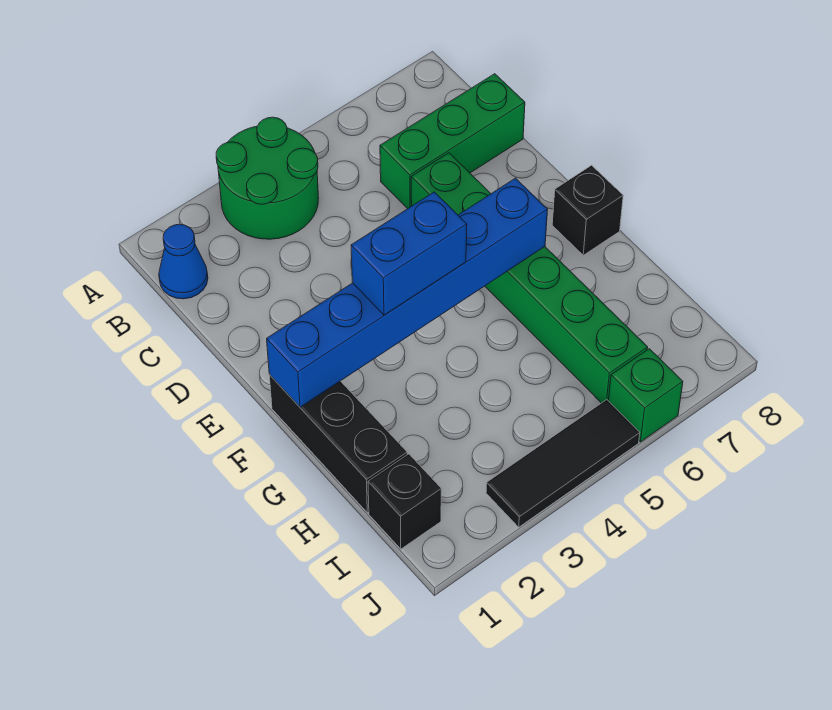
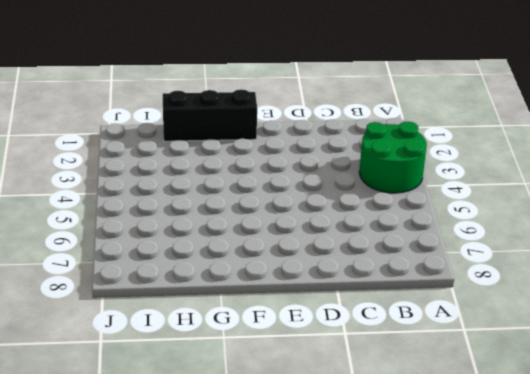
none -> blue cone B1 level 1
none -> green brick C6:C8 level 1

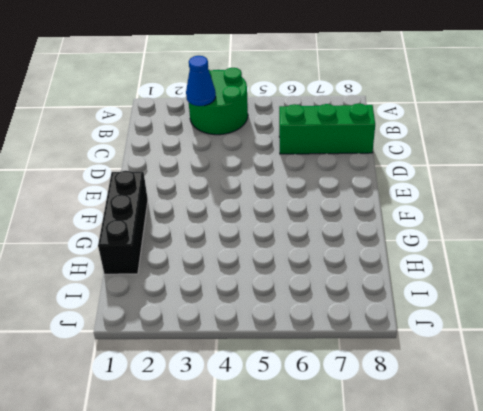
blue cone B3 level 2 -> blue cone B1 level 1
none -> green brick D6:I6 level 1
none -> black brick F8 level 1

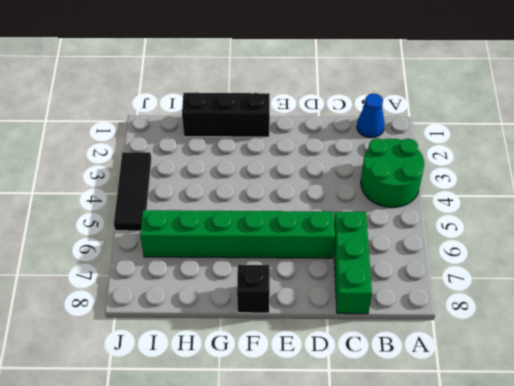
none -> black brick I1 level 1
none -> green brick J6 level 1

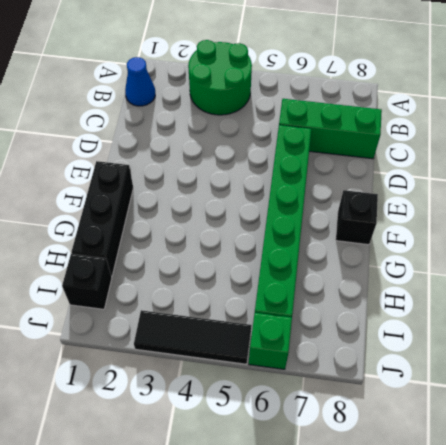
none -> blue brick F1:F6 level 2
none -> blue brick F3:F4 level 3

